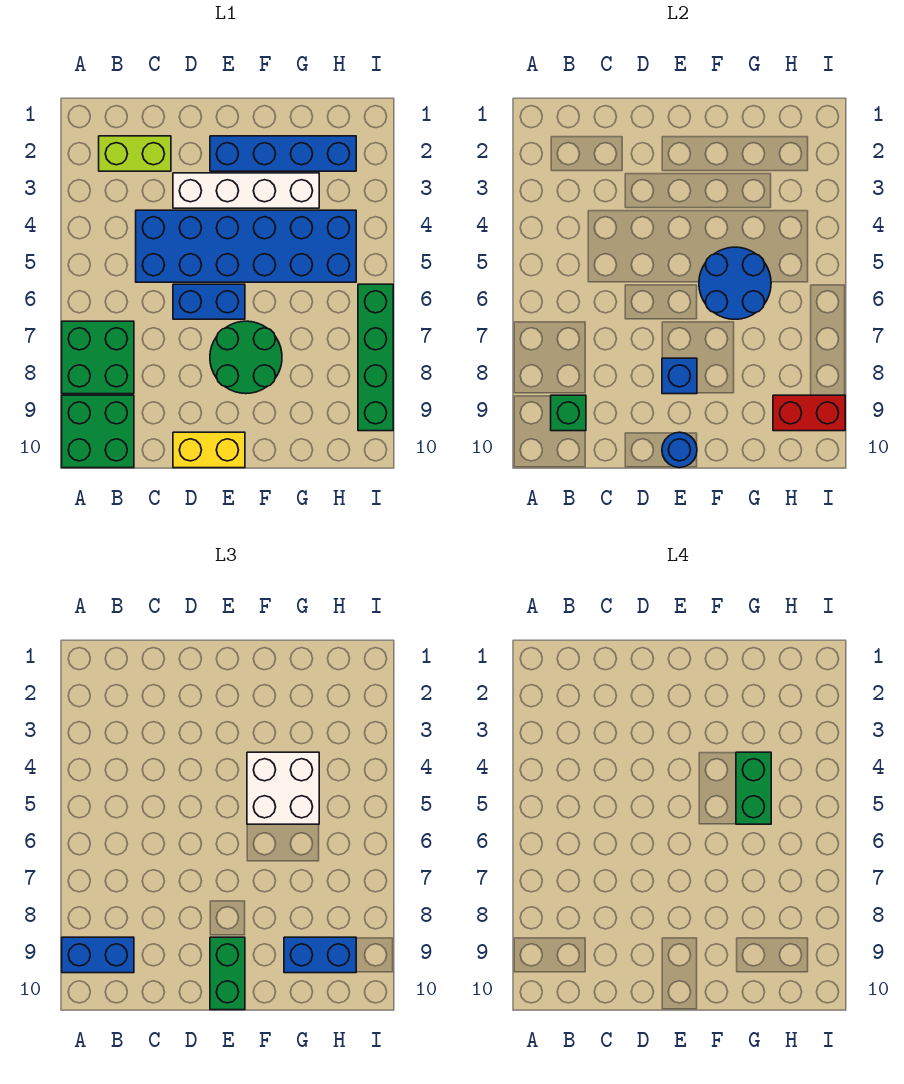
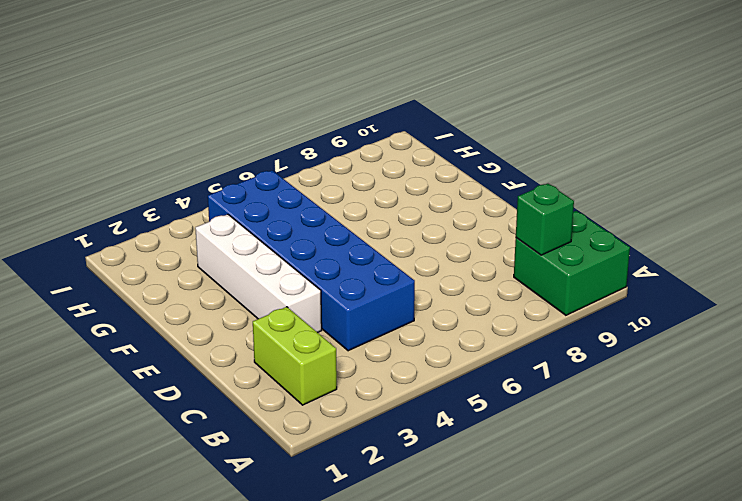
none -> green brick A7:B8 level 1
none -> blue brick D6:E6 level 1
none -> yellow brick D10:E10 level 1

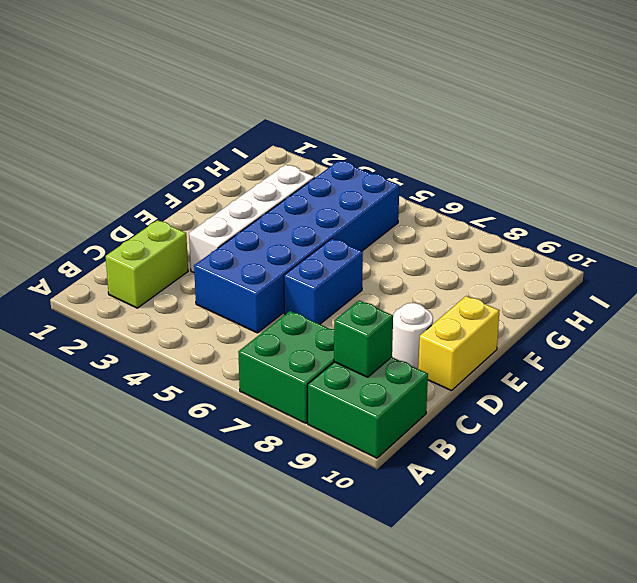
white round brick D9 level 1 -> none
none -> blue brick E2:H2 level 1
none -> green round brick E7:F8 level 1
none -> green brick I6:I9 level 1

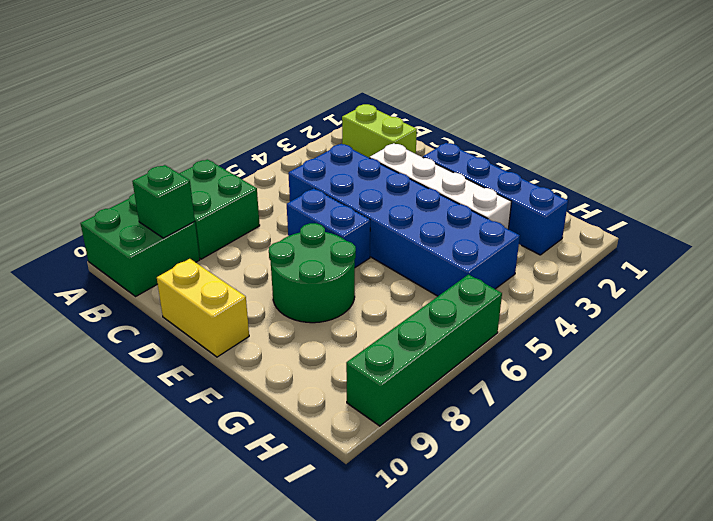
none -> blue brick E8 level 2
none -> blue round brick E10 level 2
none -> blue round brick F5:G6 level 2

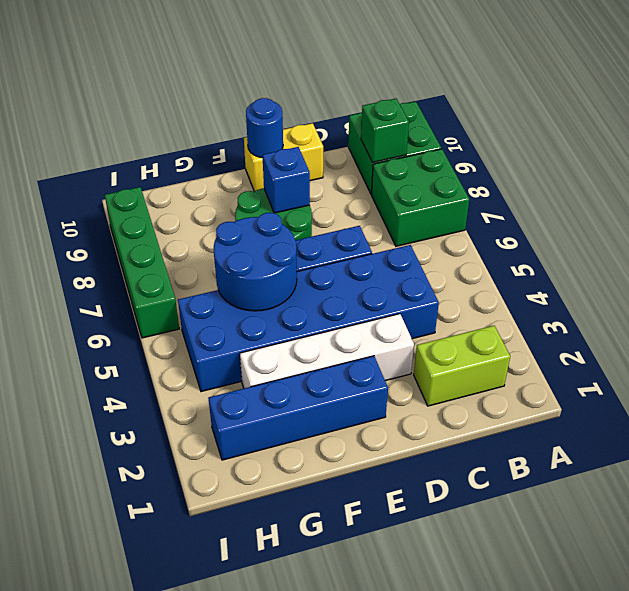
none -> red brick H9:I9 level 2
none -> blue brick A9:B9 level 3
none -> green brick E9:E10 level 3

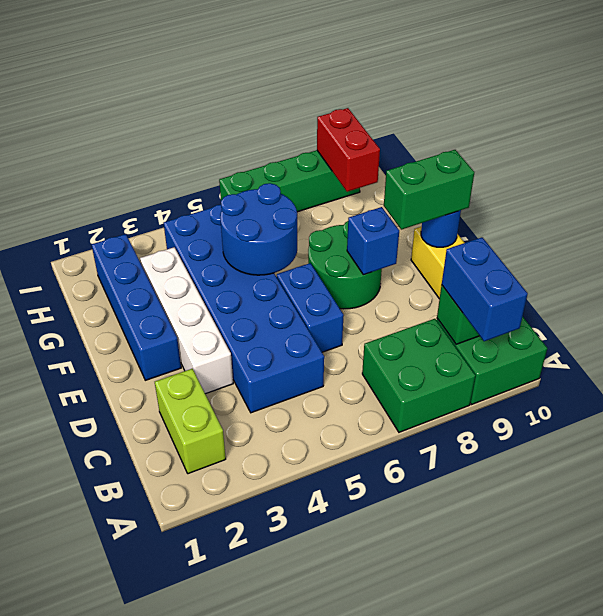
none -> white brick F4:G5 level 3
none -> blue brick G9:H9 level 3
none -> green brick G4:G5 level 4

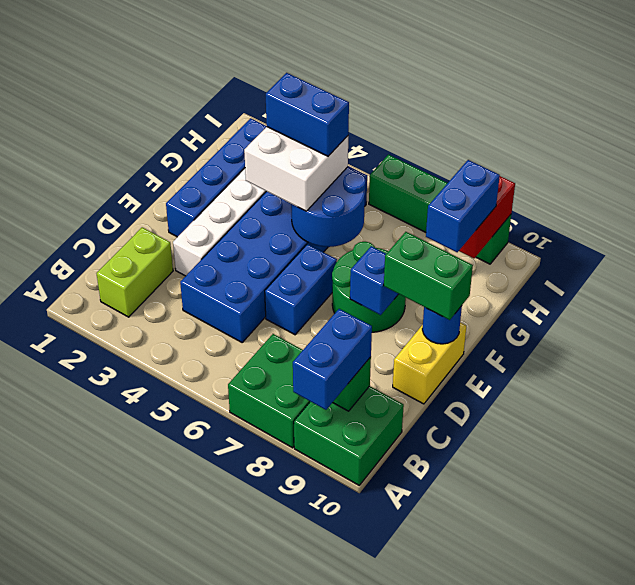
blue brick G4:G5 level 4 -> green brick G4:G5 level 4

